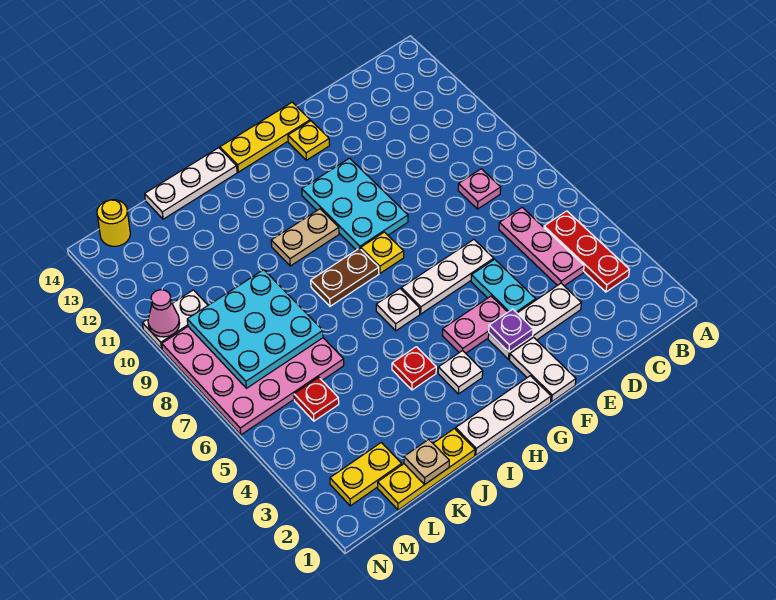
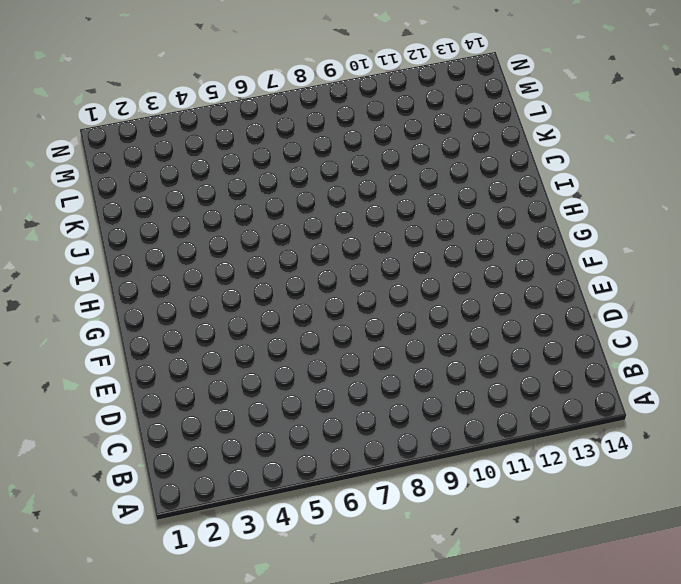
none -> red plate B3:B5 level 1
none -> pink plate C4:C6 level 1
none -> pink plate C8 level 1

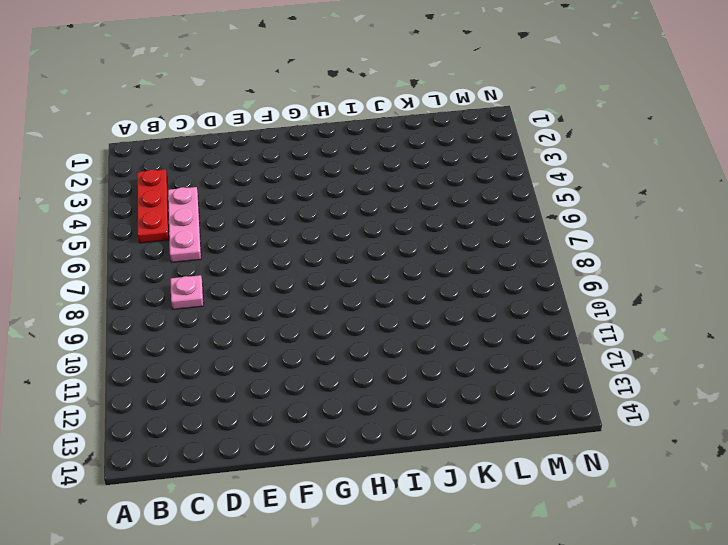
none -> white plate D3:F3 level 1
none -> cyan plate E4:E5 level 1
none -> white plate E6:G6 level 1

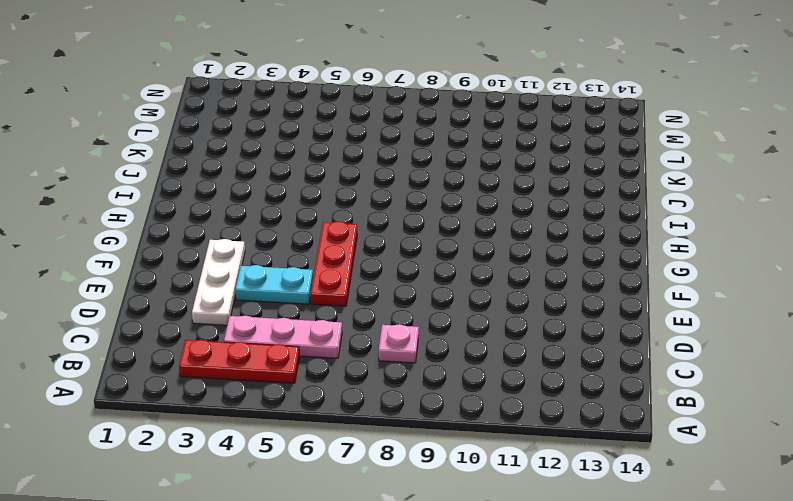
red plate E6:G6 level 1 -> white plate E6:G6 level 1
none -> white plate F1:F2 level 1
none -> pink plate F4:G4 level 1
none -> cyan plate F9:G11 level 1

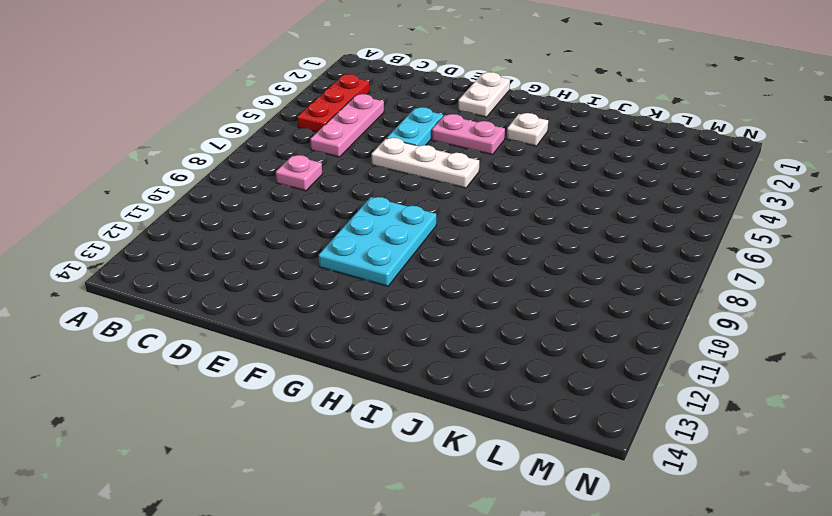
none -> white plate D3:F3 level 1
none -> yellow plate F13 level 1
none -> yellow plate F14:H14 level 1

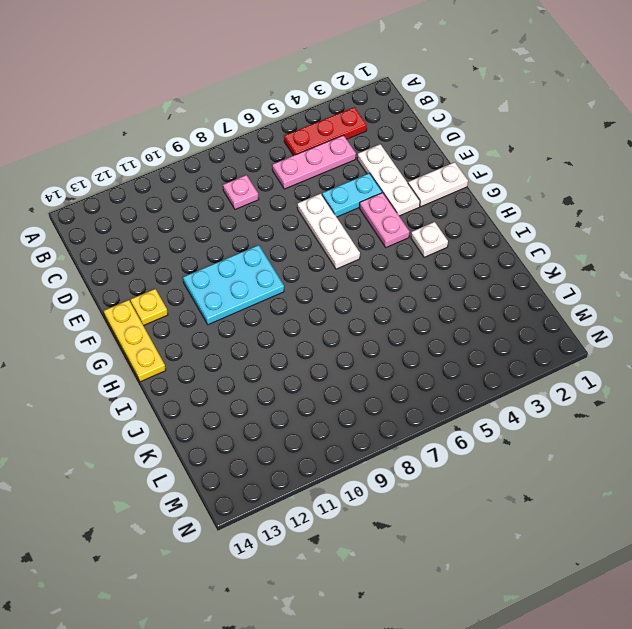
none -> white plate G1:I1 level 1
none -> yellow plate G8 level 1
none -> white plate H6 level 1

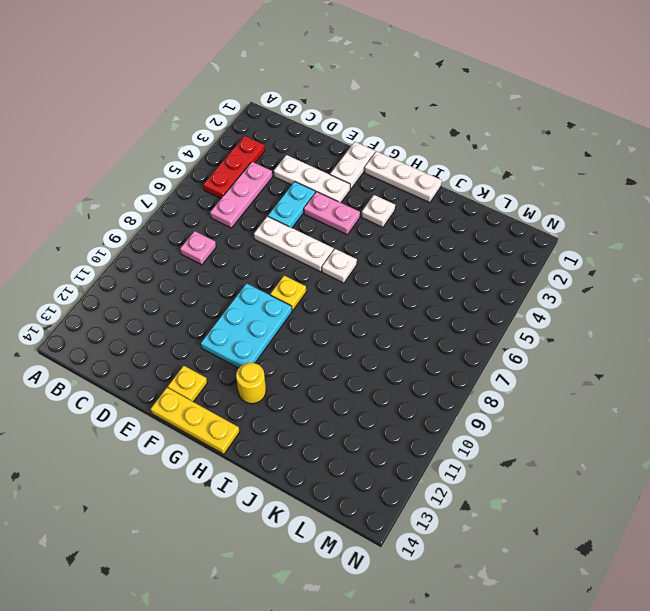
yellow round brick H12 level 1 -> yellow round brick M14 level 1
none -> brown plate H8:I8 level 1
none -> tan plate H10:I10 level 1
none -> red plate I4 level 1

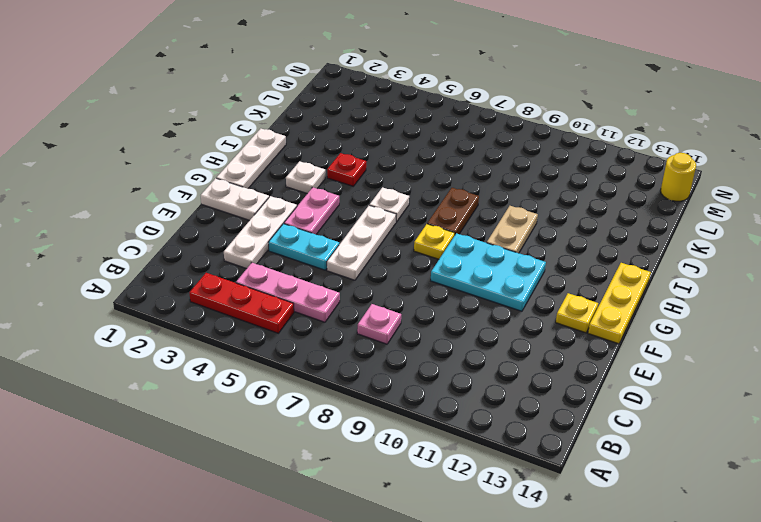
none -> white plate I14:K14 level 1
none -> yellow plate J1:L1 level 1
none -> pink plate K6:N9 level 1

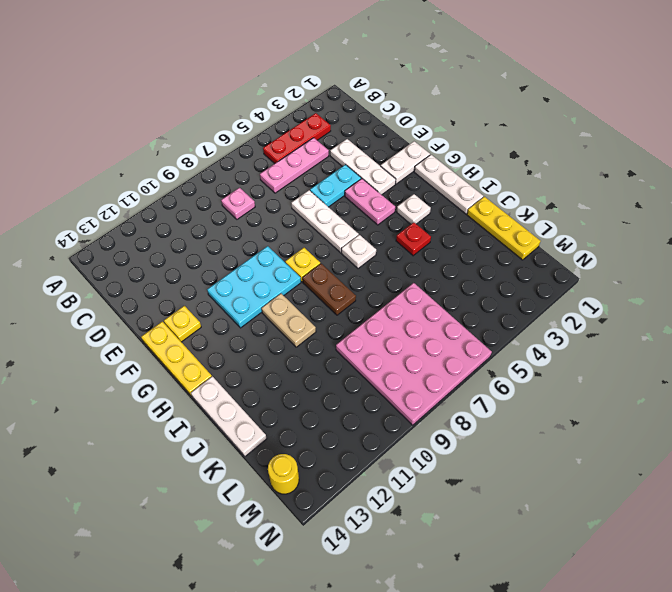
none -> yellow plate L2:M2 level 1
none -> red plate L5 level 1
none -> white plate M10:N10 level 1

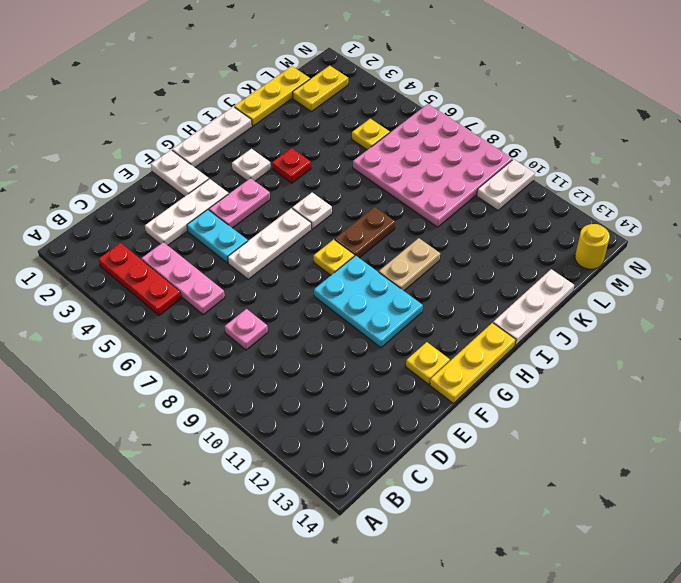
yellow plate L5 level 1 -> red plate L5 level 1
none -> purple plate F3 level 2
none -> tan plate K1 level 2
none -> cyan plate K7:M9 level 2

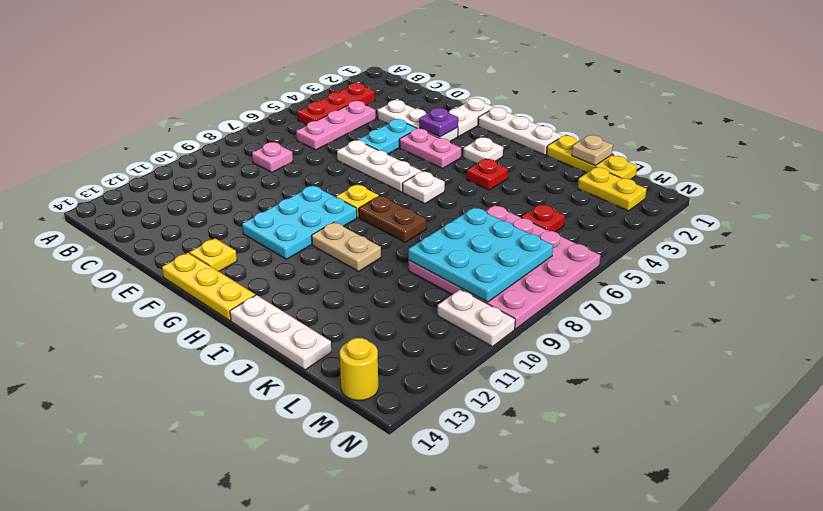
none -> pink cone N10 level 2

